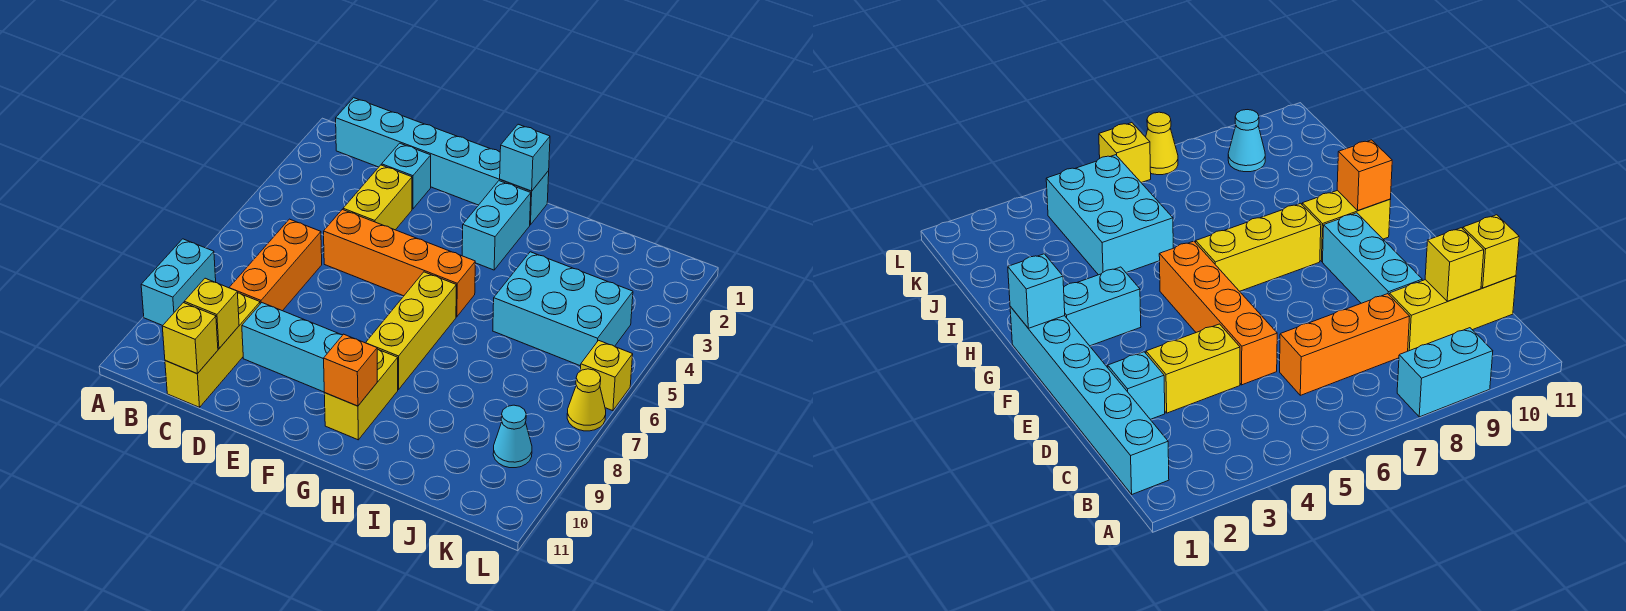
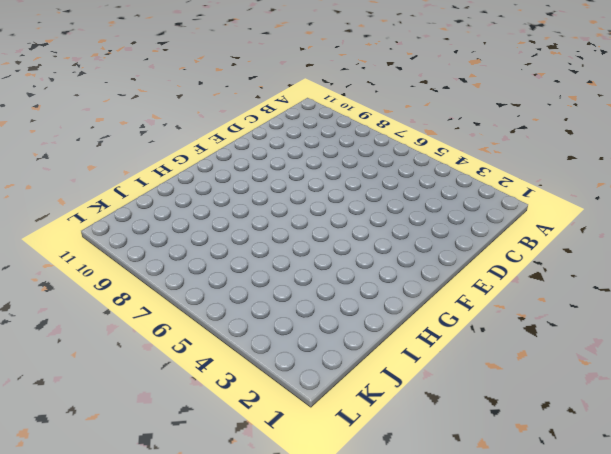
none -> cyan brick A8:A9 level 1
none -> cyan brick B1:G1 level 1
none -> orange brick C6:C8 level 1

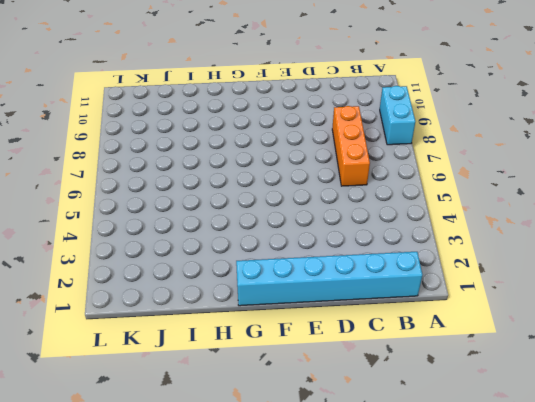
none -> yellow brick C9:C11 level 1
none -> cyan brick D2 level 1
none -> yellow brick D3:D4 level 1

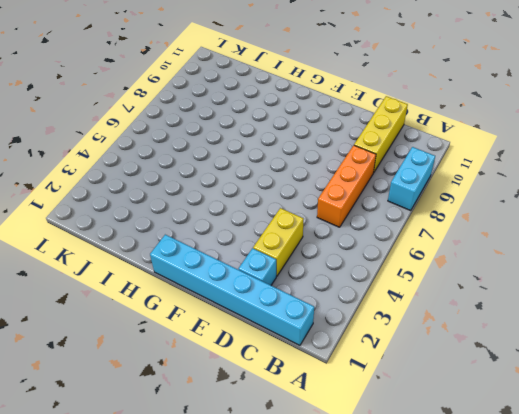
none -> orange brick D5:G5 level 1
none -> cyan brick D9:F9 level 1
none -> cyan brick G2:G3 level 1

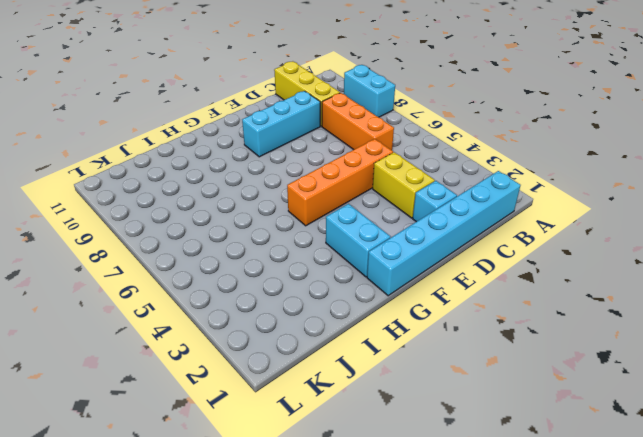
none -> yellow brick G6:G8 level 1
none -> yellow brick G9:G10 level 1
none -> cyan brick I4:K5 level 1

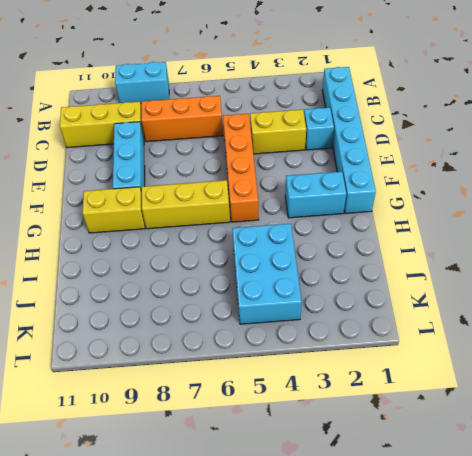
none -> cyan cone K9 level 1
none -> yellow brick L6 level 1
none -> yellow cone L7 level 1

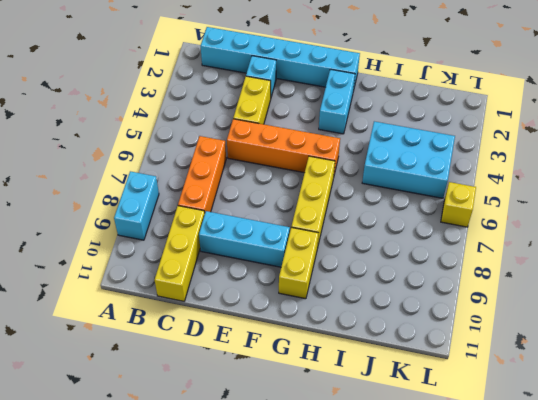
none -> cyan cone K9 level 1
none -> yellow cone L7 level 1
none -> yellow brick C10 level 2

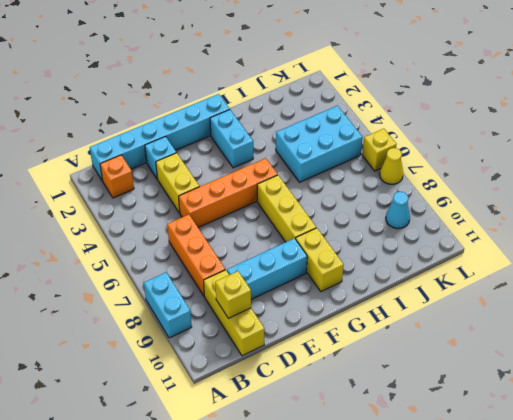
orange brick B2 level 1 -> orange brick G10 level 2
none -> yellow brick C11 level 2
none -> cyan brick G1 level 2

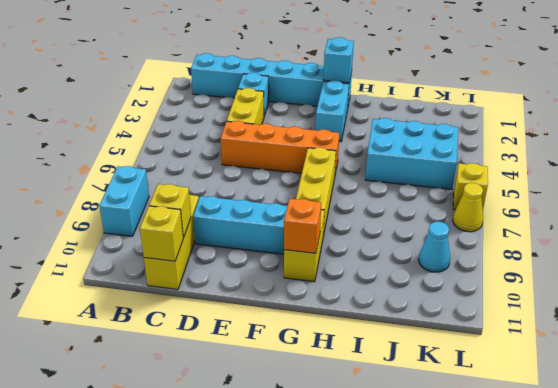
none -> orange brick C6:C8 level 1

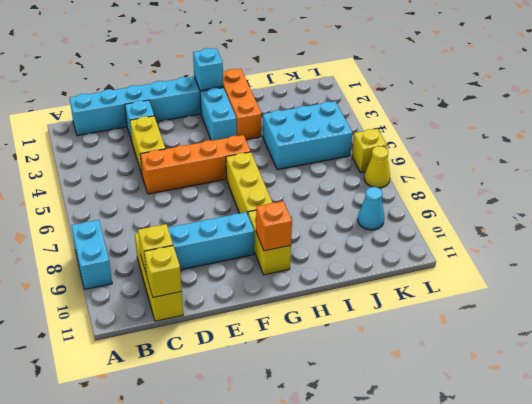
orange brick H1:H3 level 1 -> orange brick C6:C8 level 1

